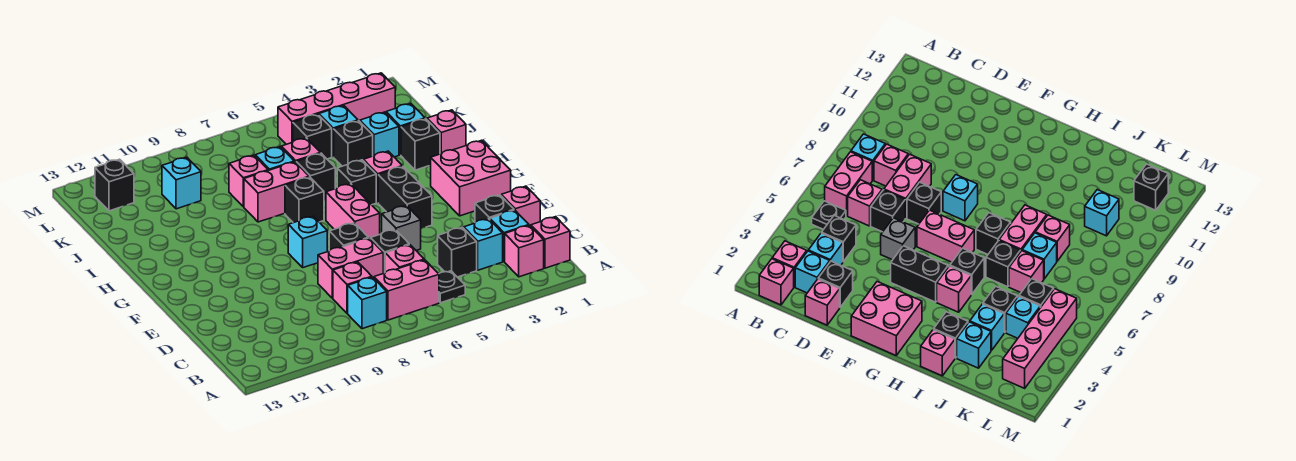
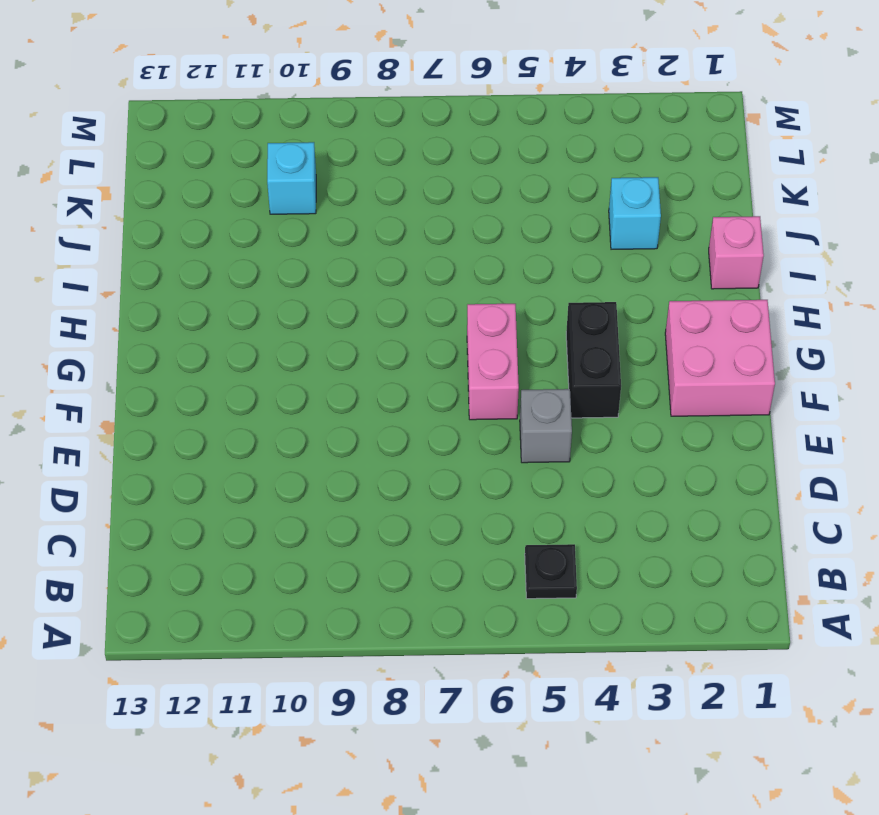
none -> pink brick B1 level 1
none -> pink brick B2 level 1
none -> pink brick B6:B7 level 1
none -> cyan brick B8 level 1

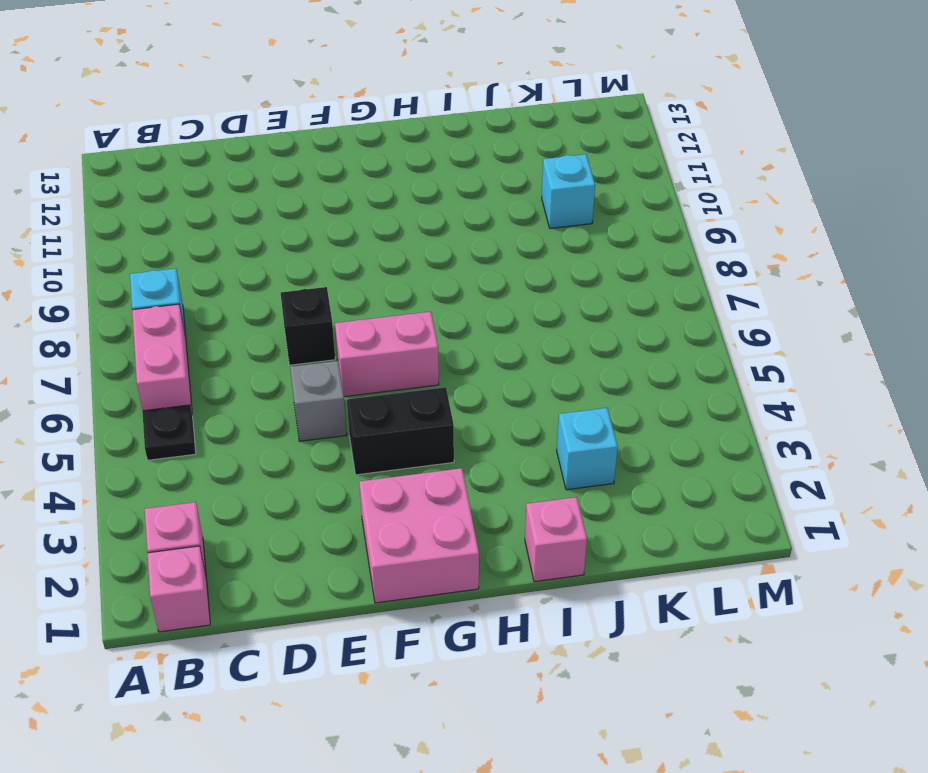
none -> cyan brick C2 level 1
none -> cyan brick C3 level 1
none -> black brick C4 level 1
none -> pink brick C6 level 1

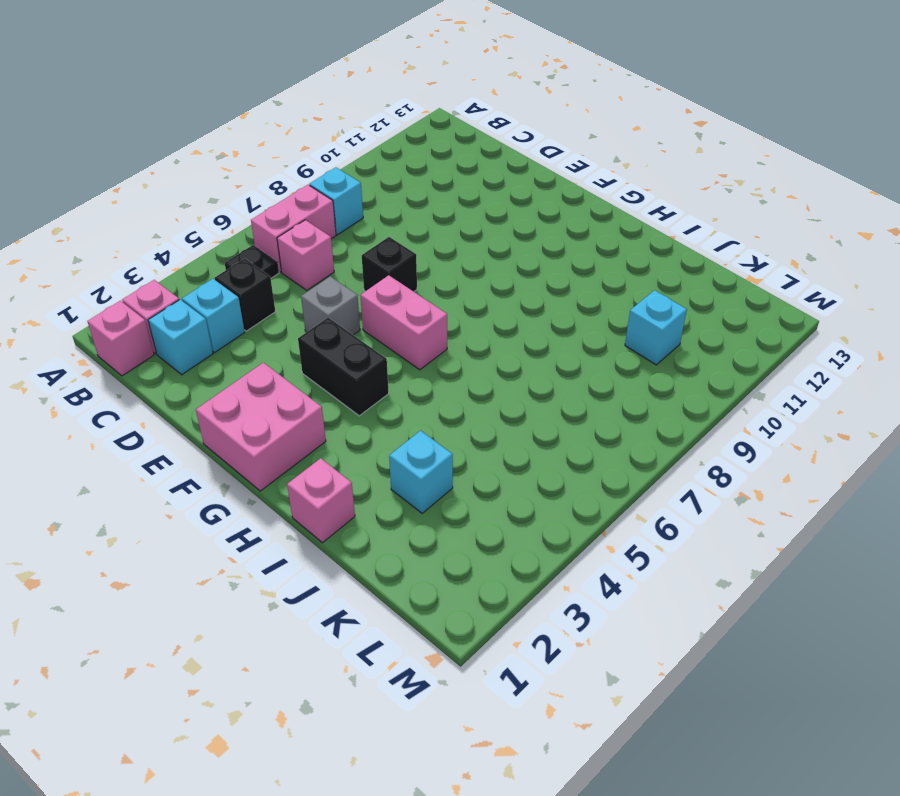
none -> pink brick C8 level 1
none -> pink brick D1 level 1
none -> black brick D2 level 1
none -> black brick D6 level 1

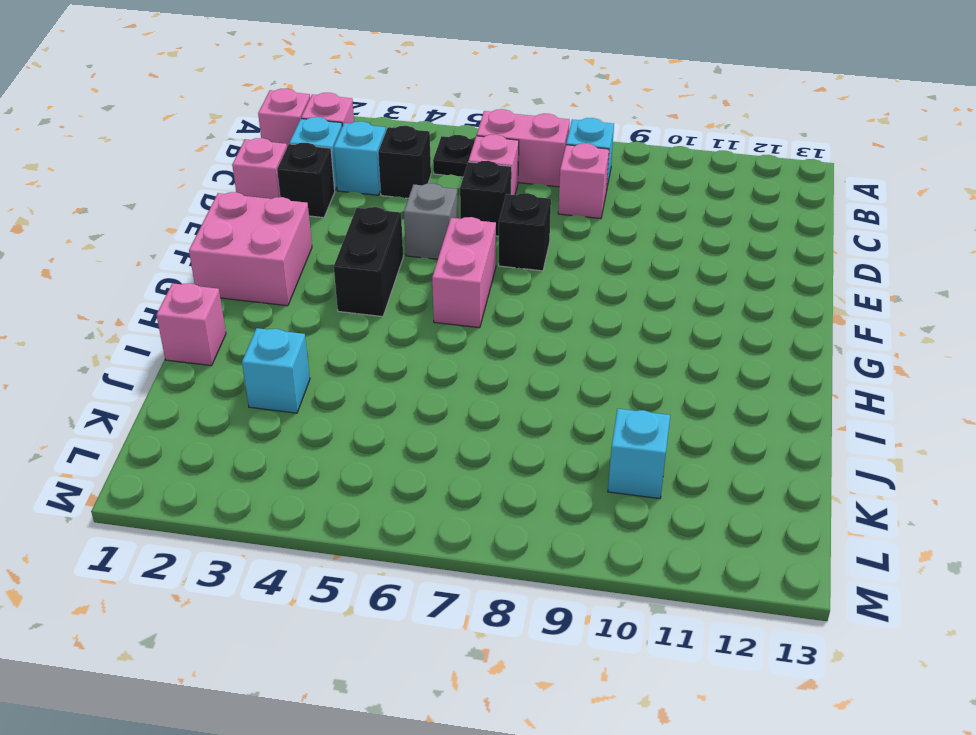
none -> pink brick D7:D8 level 1
none -> cyan brick F8 level 1
none -> pink brick H4 level 1
none -> black brick H5 level 1

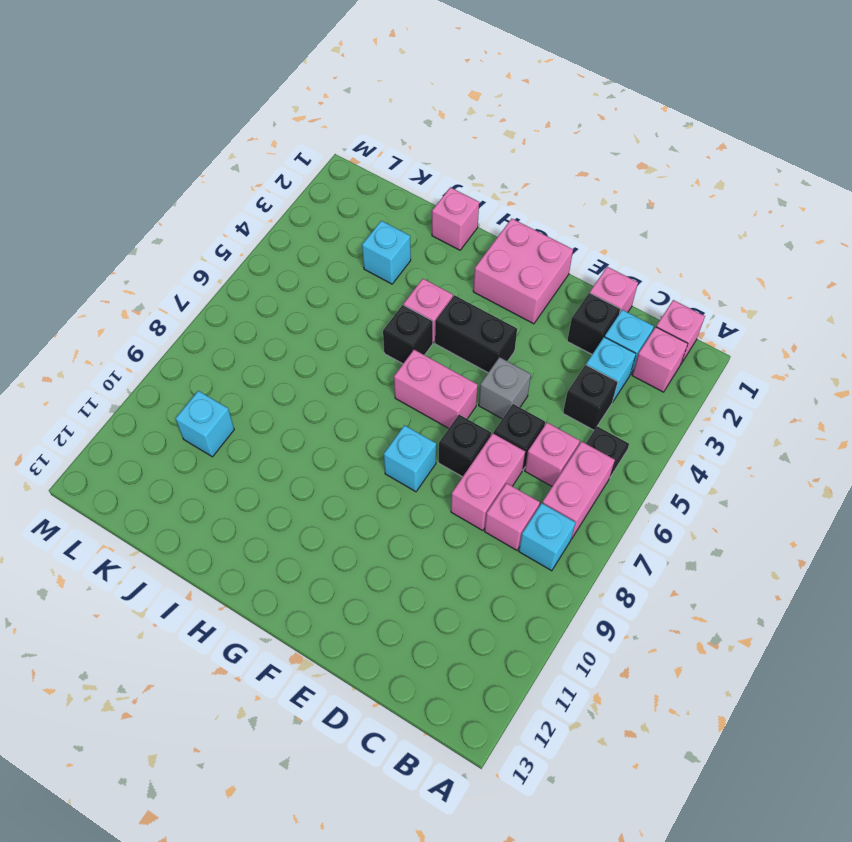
none -> black brick H7 level 1
none -> black brick I2 level 1
none -> black brick I6 level 1
none -> pink brick I7:I8 level 1

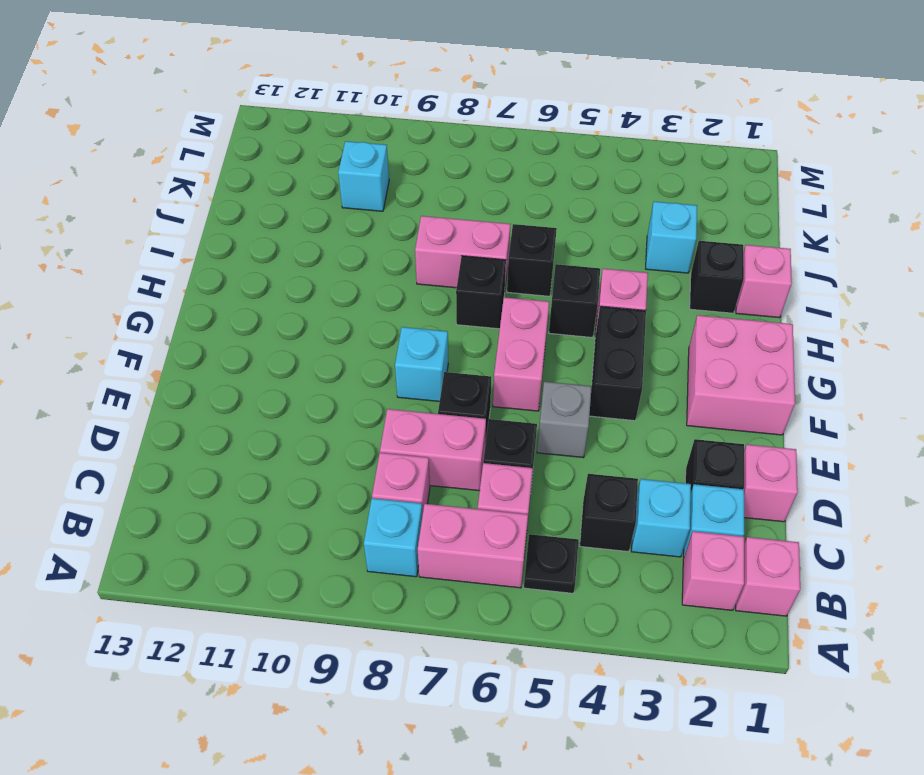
none -> cyan brick J2 level 1
none -> black brick J4 level 1
none -> pink brick J6 level 1
none -> cyan brick J7 level 1

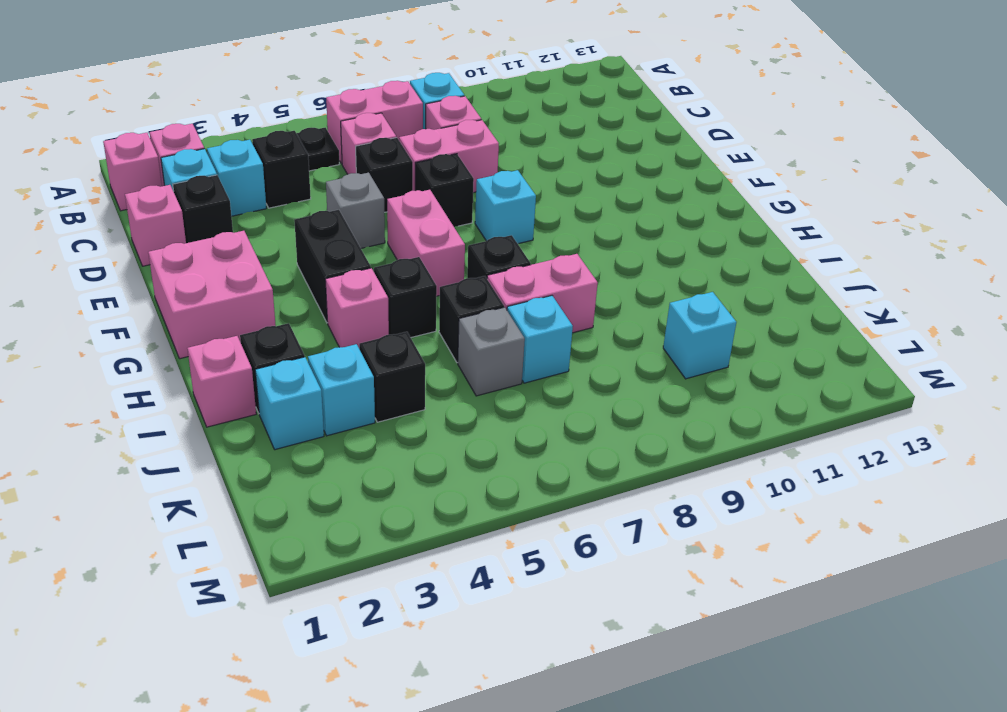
grey brick J6 level 1 -> pink brick J6 level 1
none -> pink brick J8 level 1
none -> cyan brick K4 level 1
none -> black brick K5 level 1
none -> pink brick L2:L5 level 1

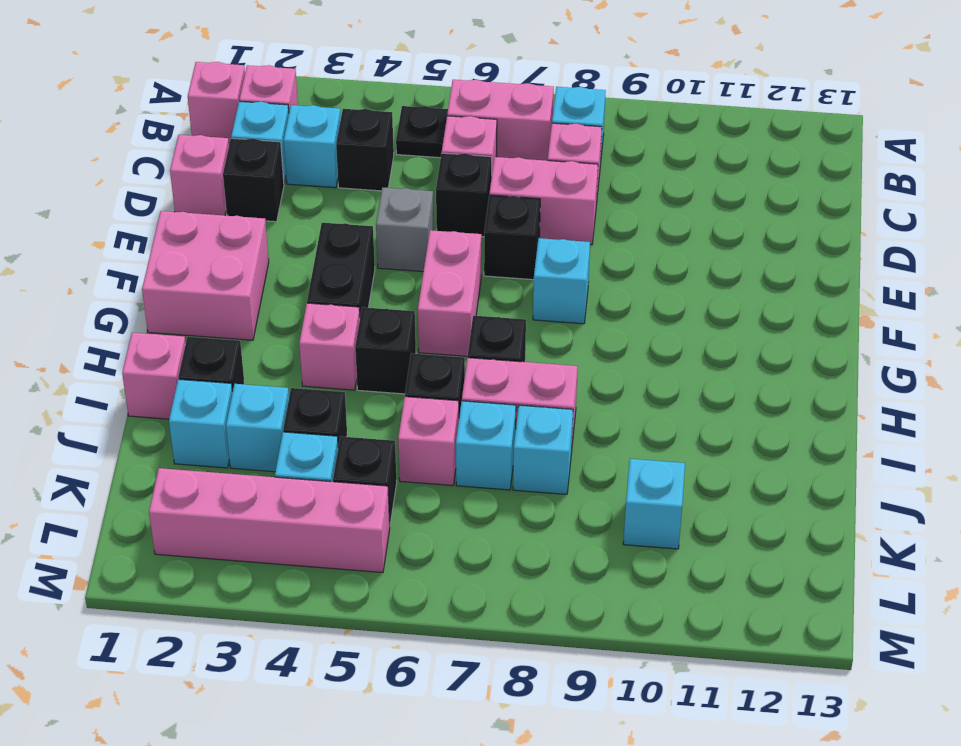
cyan brick J8 level 1 -> pink brick J8 level 1
none -> black brick L12 level 1

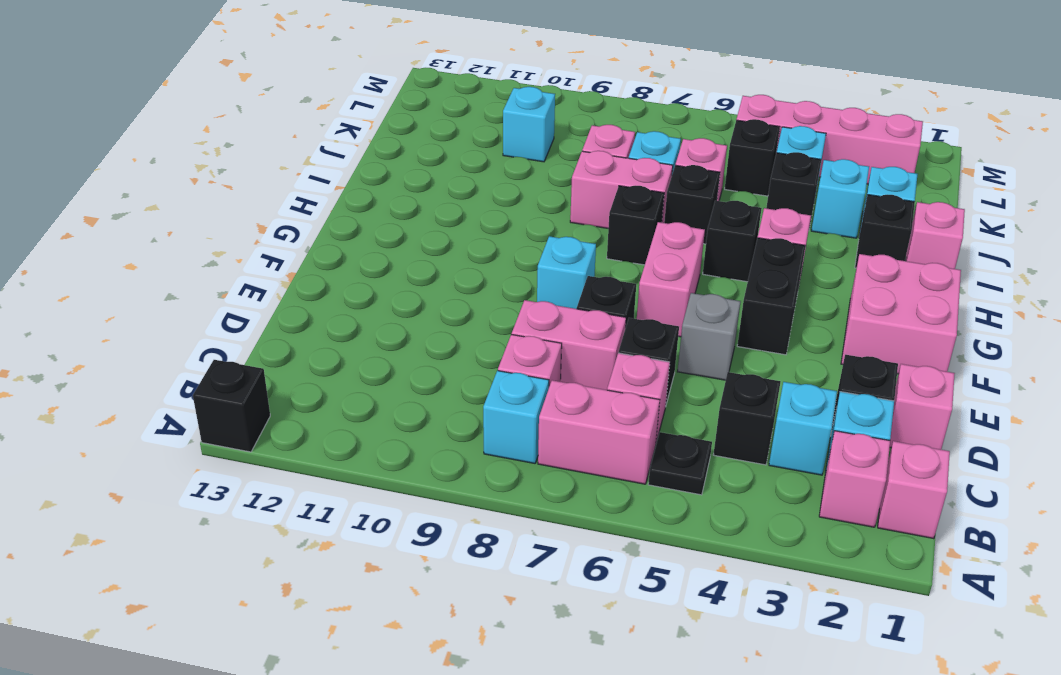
black brick A13 level 1 -> black brick L12 level 1

